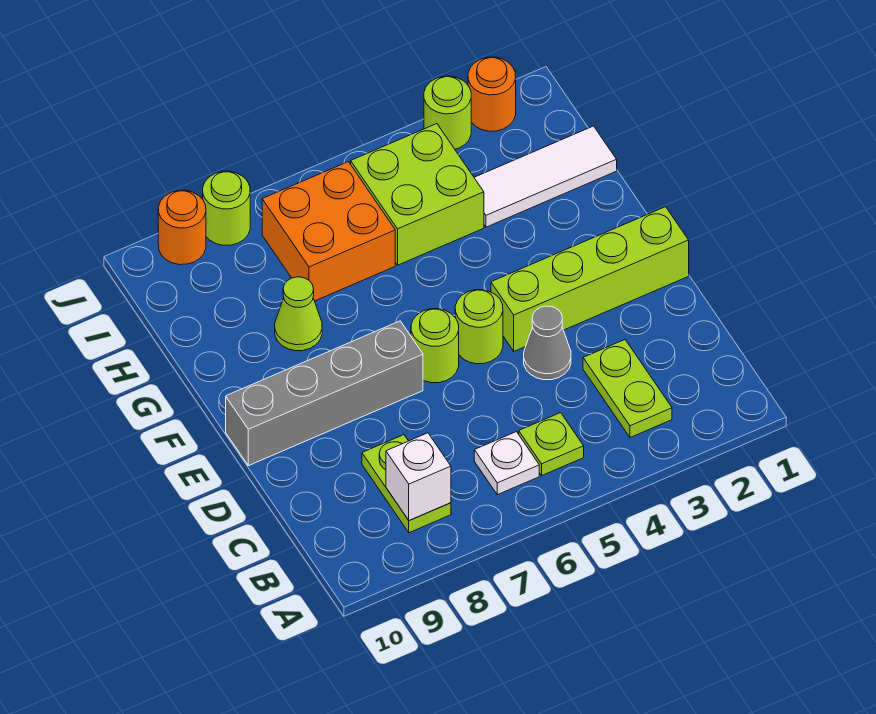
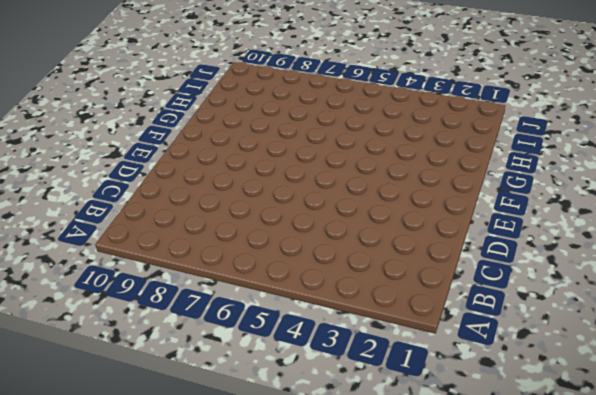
none -> lime plate B3:C3 level 1
none -> lime plate B5 level 1
none -> white plate B6 level 1

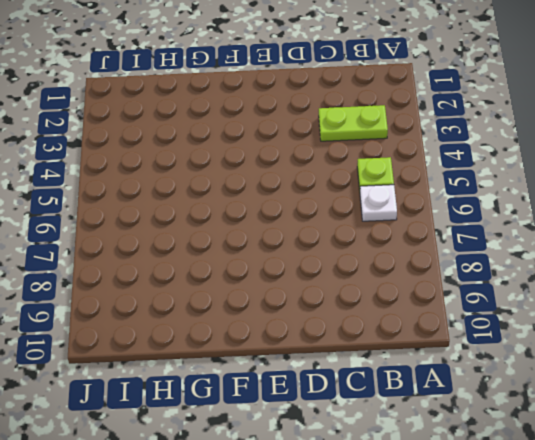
none -> lime plate B8:C8 level 1
none -> grey cone D4 level 1
none -> lime brick E1:E4 level 1

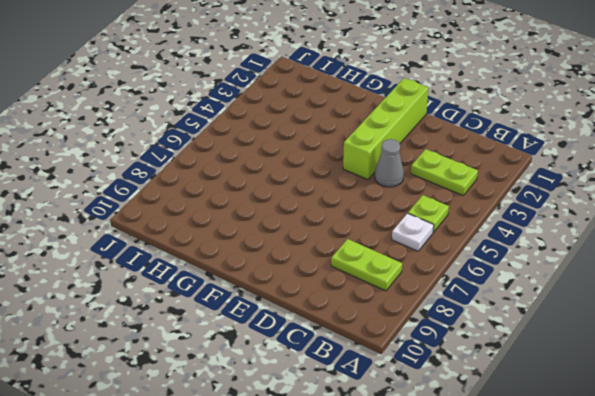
none -> lime round brick E5 level 1
none -> lime round brick E6 level 1
none -> grey brick E7:E10 level 1

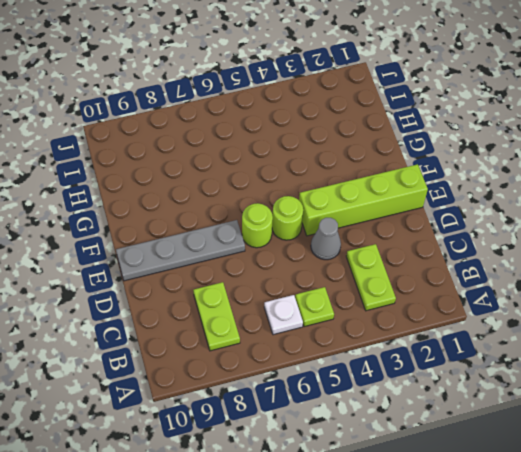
grey plate E7:E10 level 1 -> grey brick E7:E10 level 1
none -> lime cone G8 level 1
none -> white tile H1:H3 level 1
none -> lime brick H4:I5 level 1

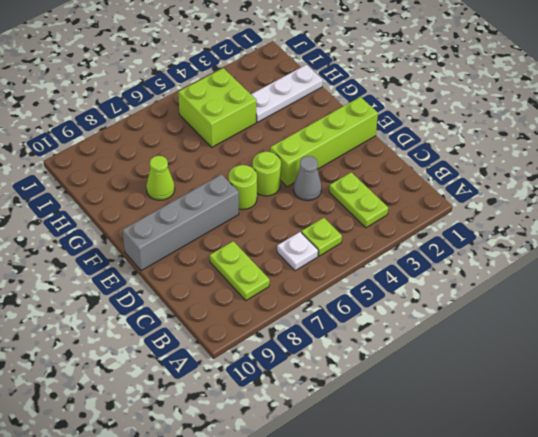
white plate H1:H3 level 1 -> white tile H1:H3 level 1
none -> orange brick H6:I7 level 1
none -> orange round brick J2 level 1
none -> lime round brick J3 level 1

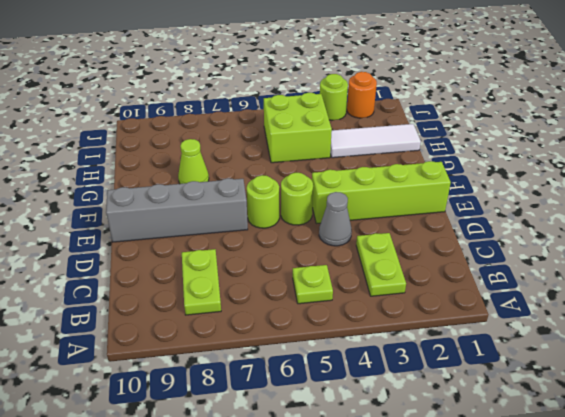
none -> white plate B6 level 1
none -> orange brick H6:I7 level 1
none -> lime round brick J8 level 1

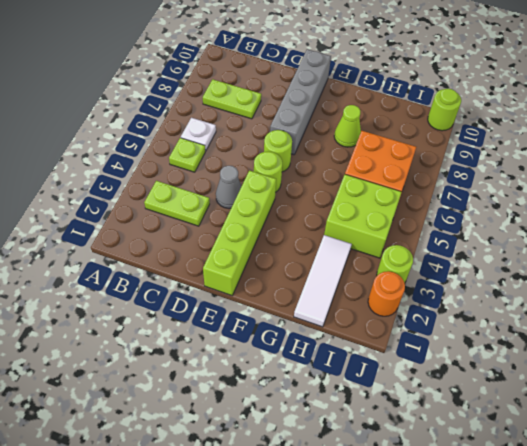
lime round brick J10 level 1 -> lime round brick J8 level 1
none -> orange round brick J9 level 1
none -> white brick B8 level 2

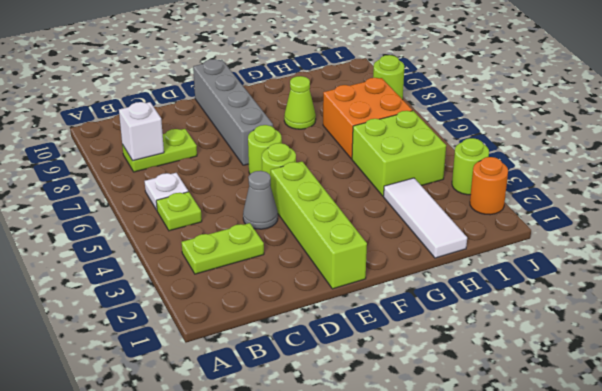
none -> orange round brick J9 level 1

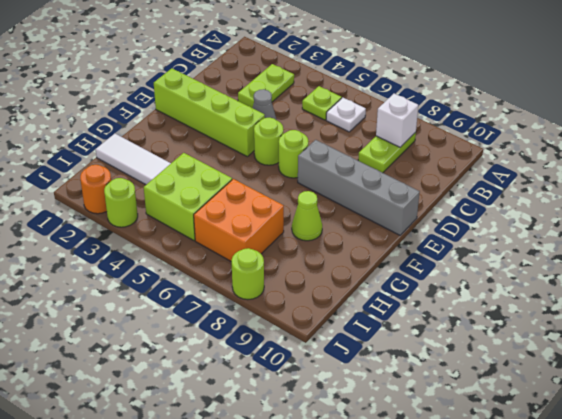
none -> orange round brick J9 level 1

